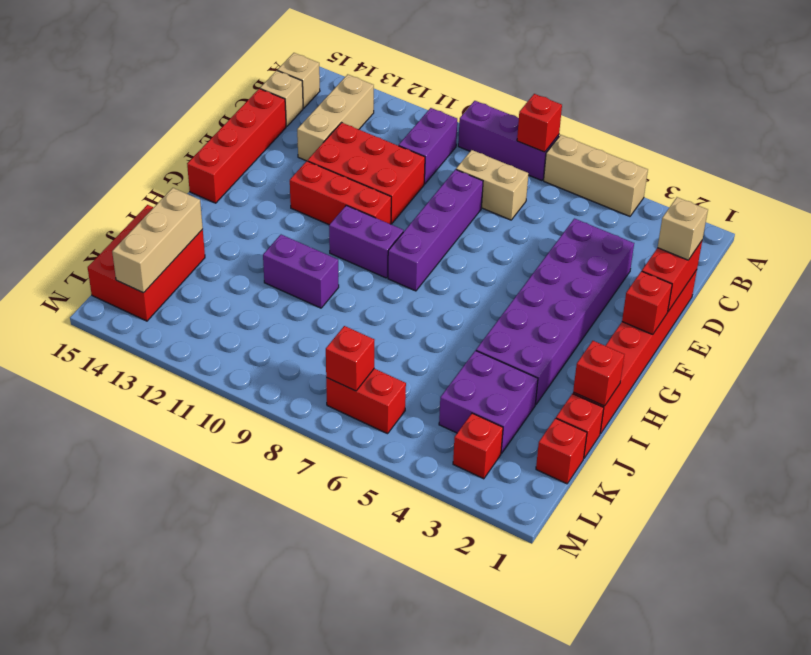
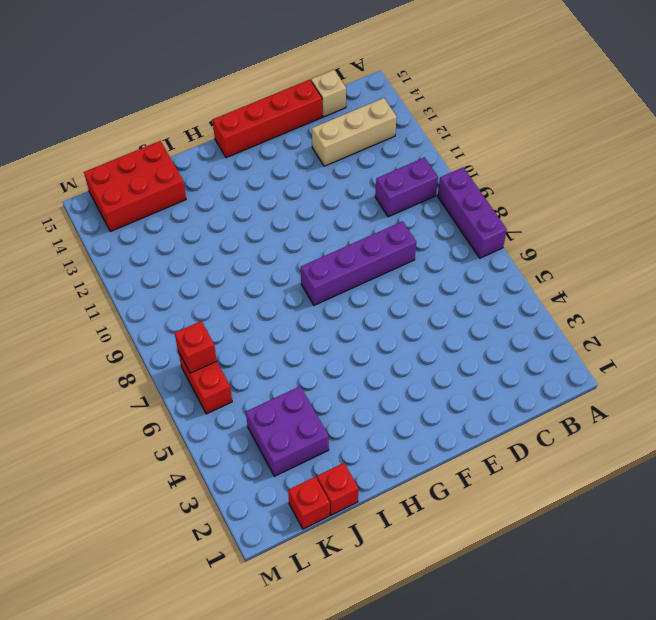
none -> tan brick A4:A6 level 1
none -> tan brick B15 level 1
none -> tan brick C7:C8 level 1

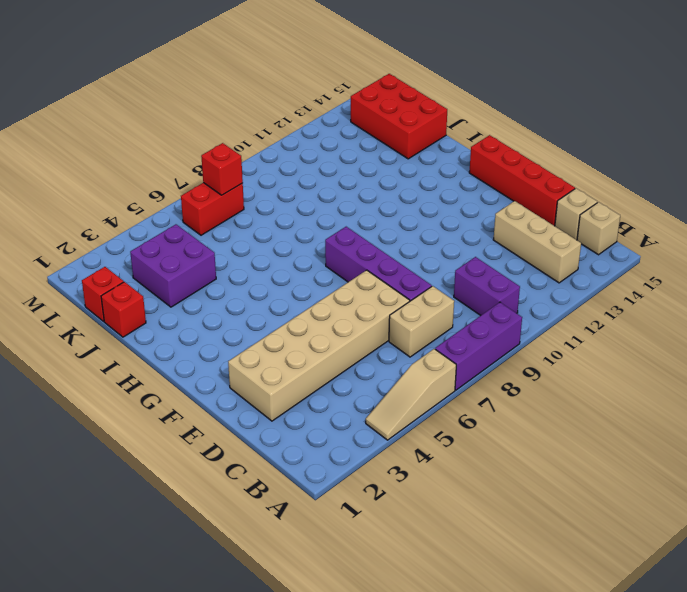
tan slope A4:A6 level 1 top 6 -> tan brick A4:A6 level 1
tan brick D2:E7 level 1 -> purple brick D3:I4 level 1
none -> red brick D1:I1 level 1
none -> red brick D10:E12 level 1
none -> red brick F10:F12 level 1

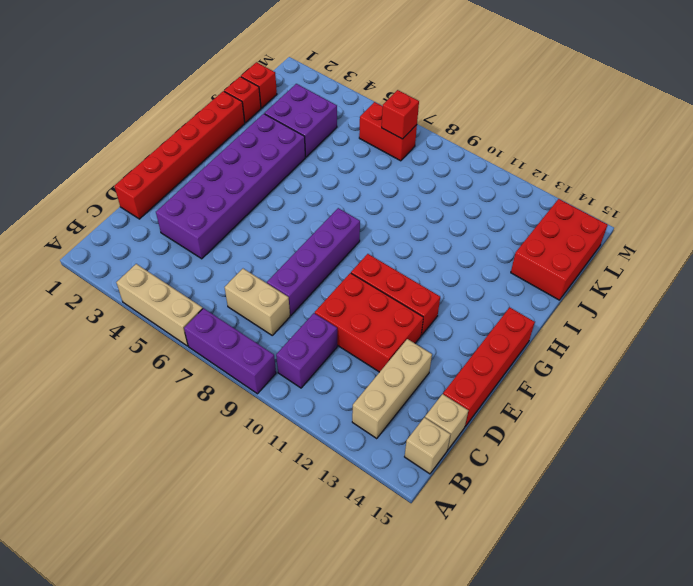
none -> purple brick G9:G10 level 1
none -> purple brick I10:I11 level 1
none -> red brick L3 level 1

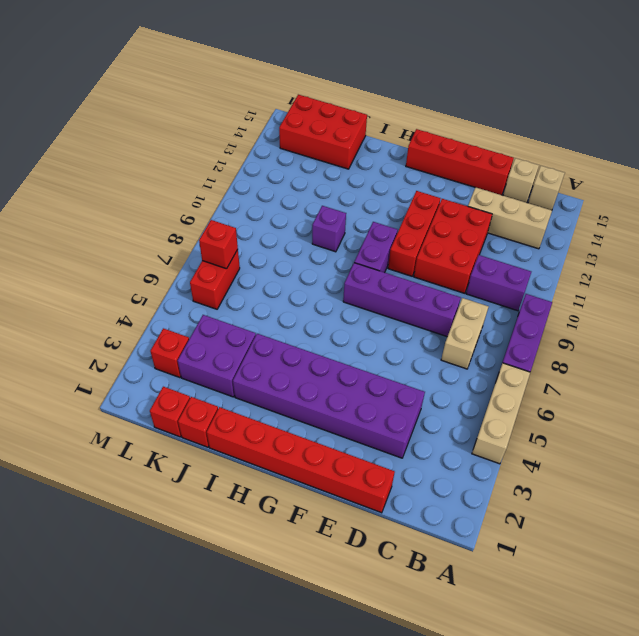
purple brick I10 level 1 -> purple brick I10:I11 level 1
none -> red brick A7 level 2
none -> red brick D1:E1 level 2
none -> red brick F1 level 2

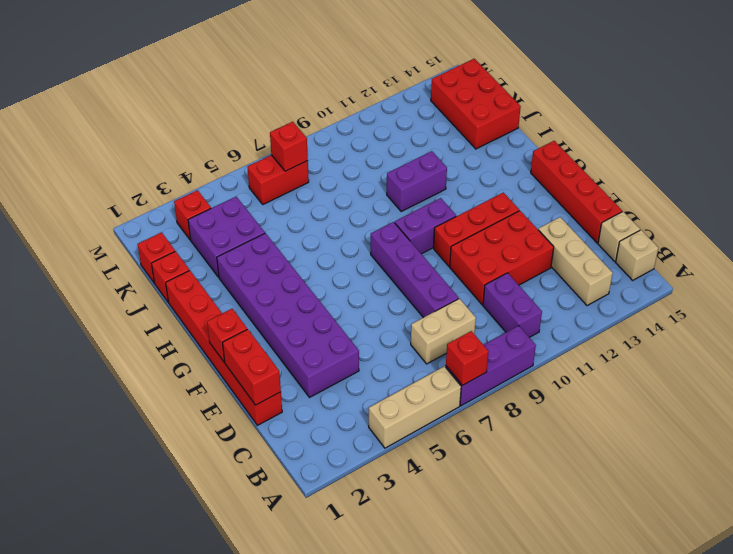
none -> red brick I1 level 2
none -> tan brick J14:L14 level 2
none -> tan brick D1 level 3

